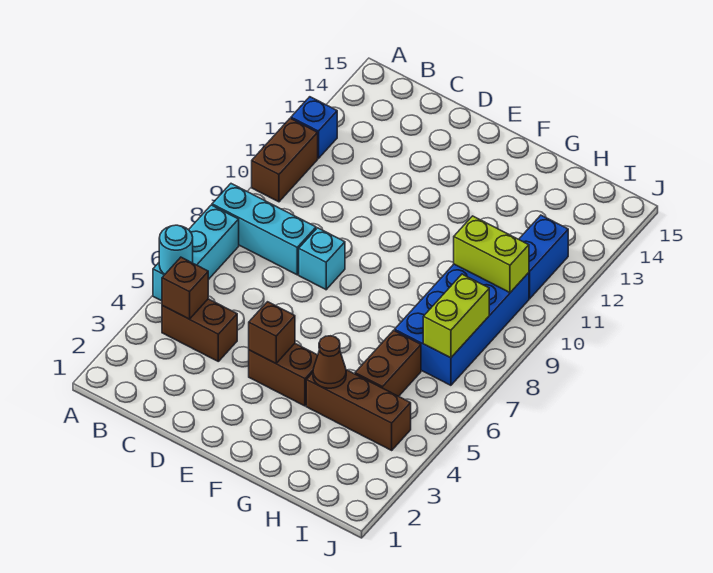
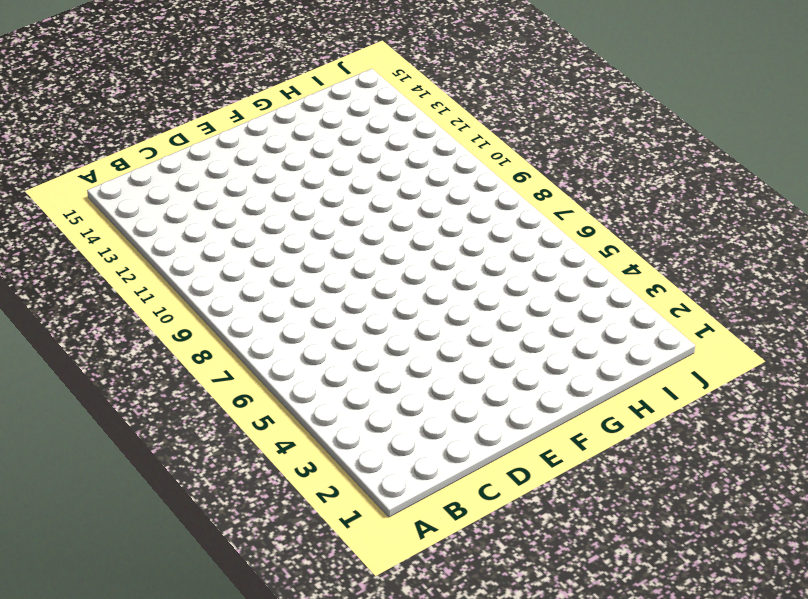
none -> cyan brick A5:A7 level 1
none -> cyan brick A8:C8 level 1
none -> brown brick A10:A11 level 1

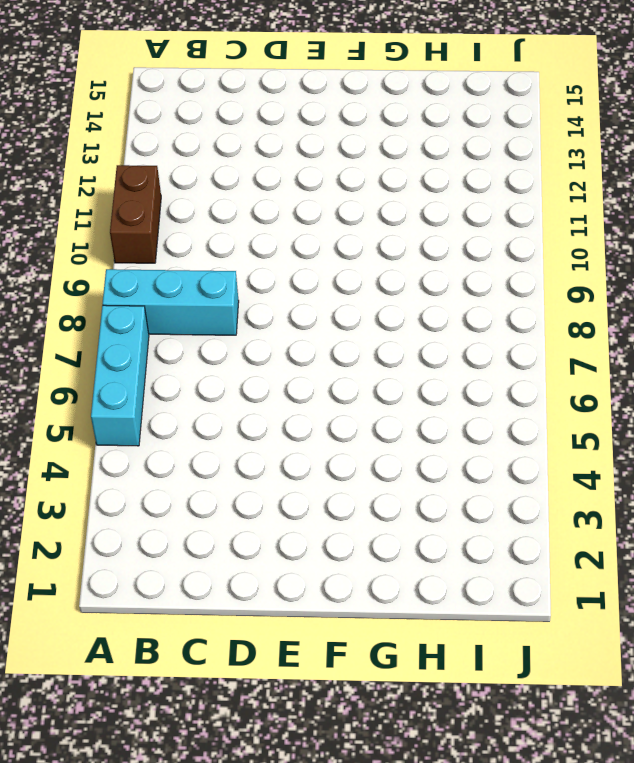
none -> blue brick A12 level 1
none -> brown brick B4:C4 level 1
none -> cyan brick D8 level 1

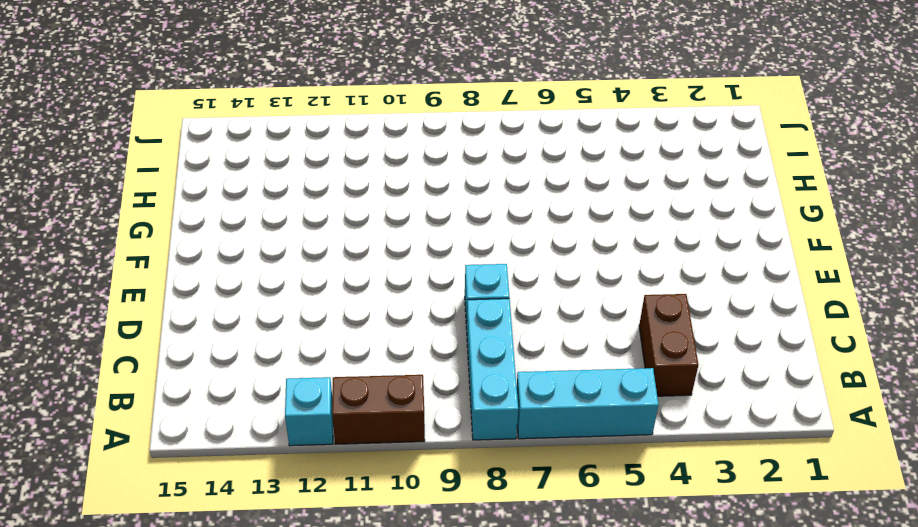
cyan brick A12 level 1 -> blue brick A12 level 1
none -> brown brick E4:F4 level 1
none -> brown brick G4:I4 level 1
none -> brown brick H5:H6 level 1

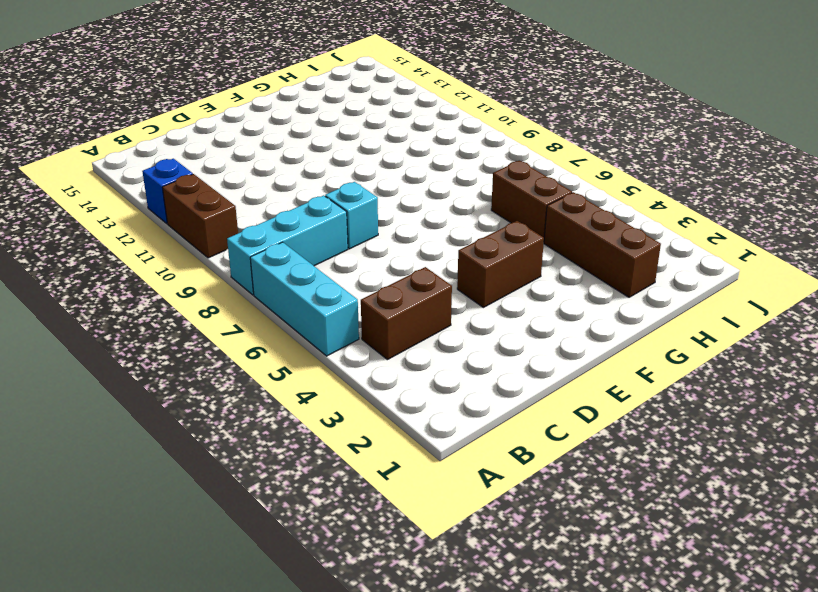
brown brick H2:H4 level 1 -> brown brick G4:I4 level 1
none -> blue brick H7:I10 level 1
none -> blue brick I11:I12 level 1
none -> cyan round brick A5 level 2

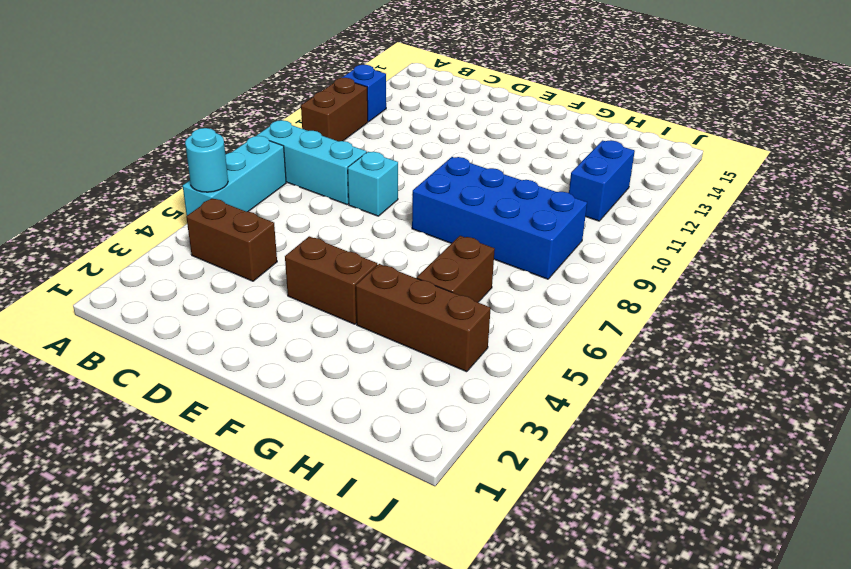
blue brick F8:I9 level 1 -> blue brick H7:I10 level 1
none -> brown brick B4 level 2
none -> brown brick E4 level 2
none -> brown cone G4 level 2

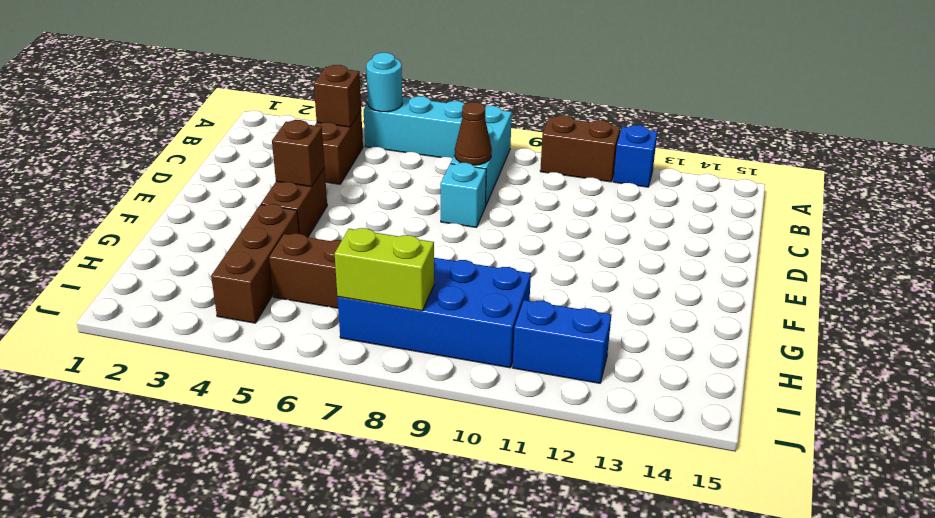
brown cone C8 level 2 -> brown cone G4 level 2
none -> lime brick H10:I10 level 2

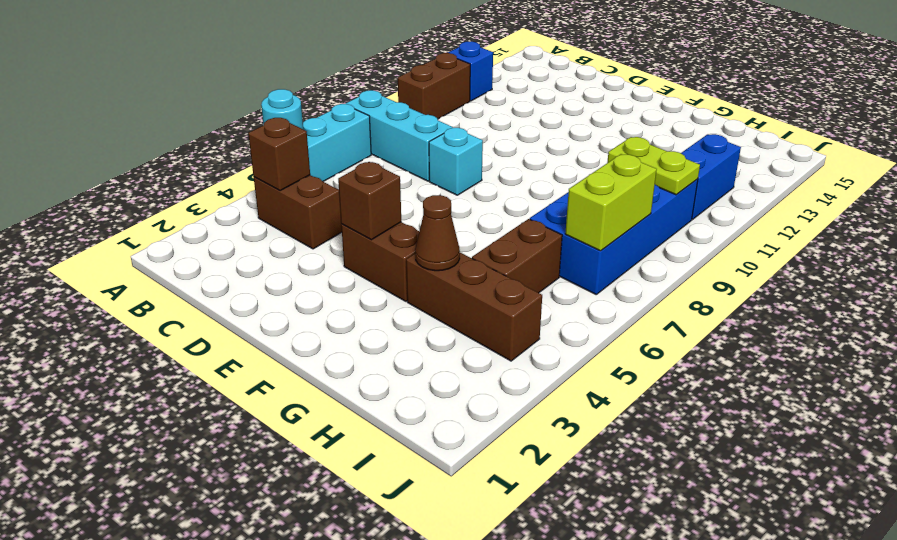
lime plate H10:I10 level 2 -> lime brick H10:I10 level 2

